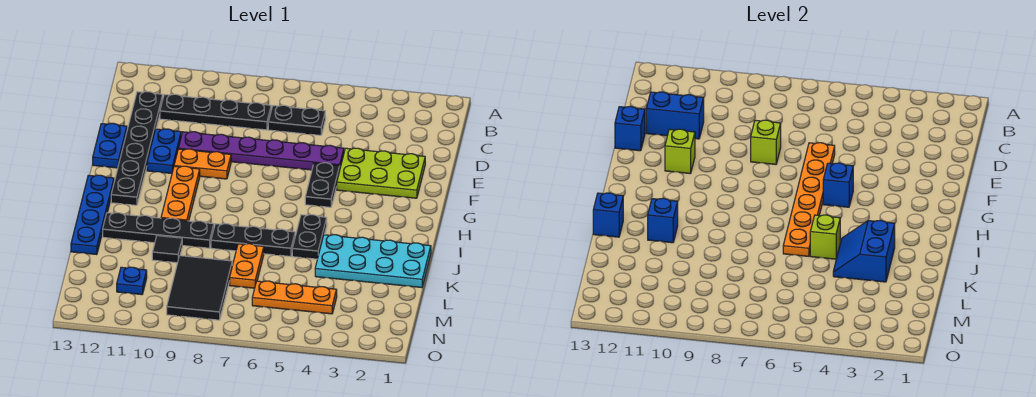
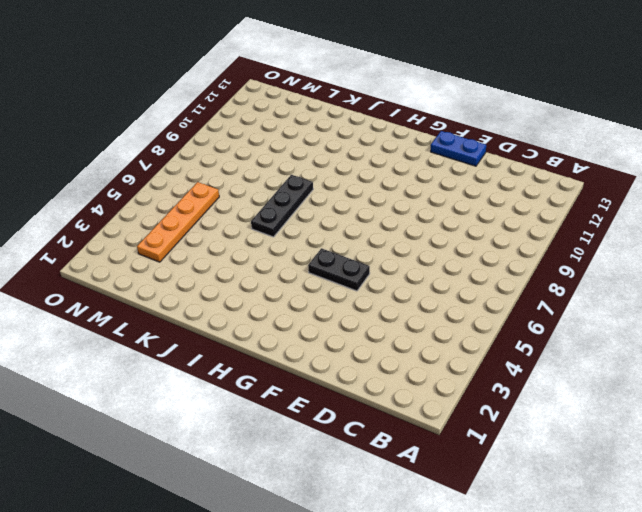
orange plate M3:M6 level 1 -> orange plate M4:M6 level 1
none -> black plate C6:C7 level 1
none -> black plate C8:C11 level 1
none -> black plate C12:H12 level 1
none -> lime plate E2:F4 level 1

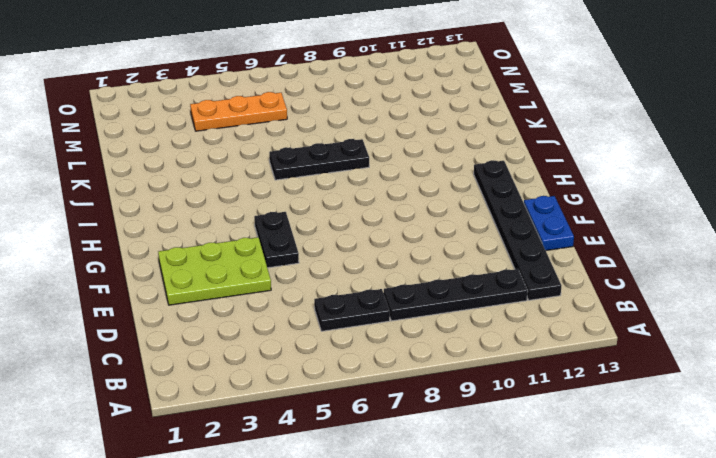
none -> purple plate E5:E10 level 1
none -> blue plate E11:F11 level 1
none -> orange plate F9:F10 level 1
none -> orange plate G10:I10 level 1

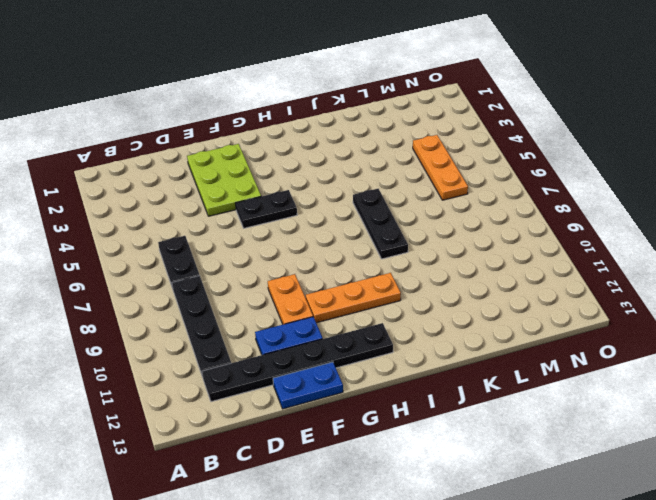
none -> purple plate E5:E10 level 1
none -> blue plate H13:K13 level 1
none -> black plate I5:J5 level 1
none -> cyan plate J1:K4 level 1

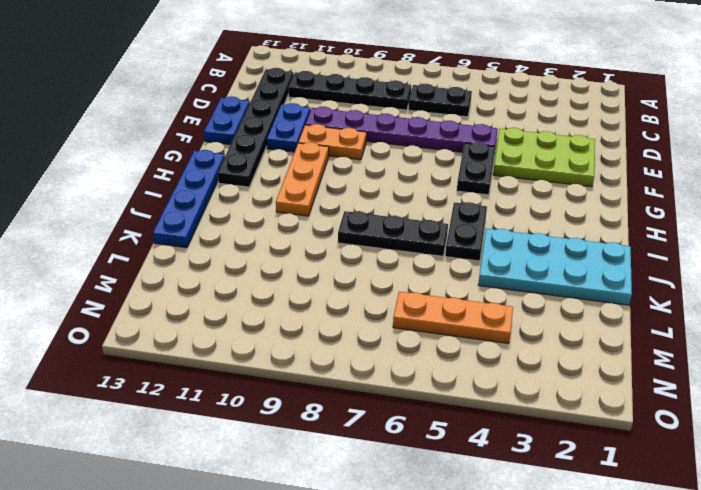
none -> black plate J9:J12 level 1
none -> orange plate K7:L7 level 1
none -> black tile K10 level 1
none -> black tile L8:N9 level 1

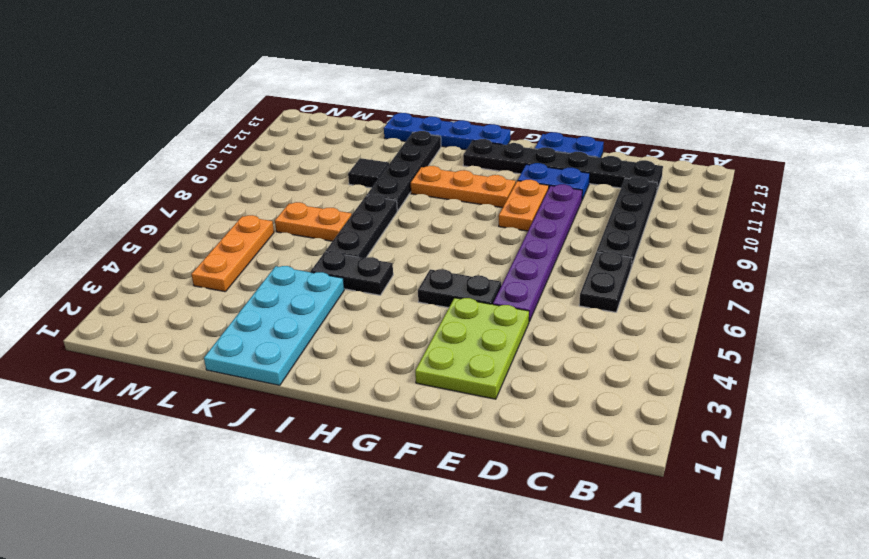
none -> black tile L8:N9 level 1
none -> blue plate M11 level 1
none -> blue brick D11:D12 level 2
none -> orange plate E6:J6 level 2

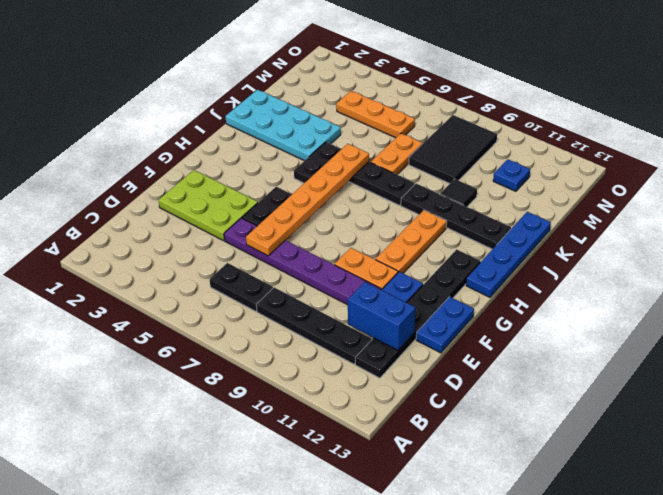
none -> lime brick E8 level 2
none -> blue brick E13 level 2
none -> lime brick F11 level 2
none -> blue brick G5 level 2

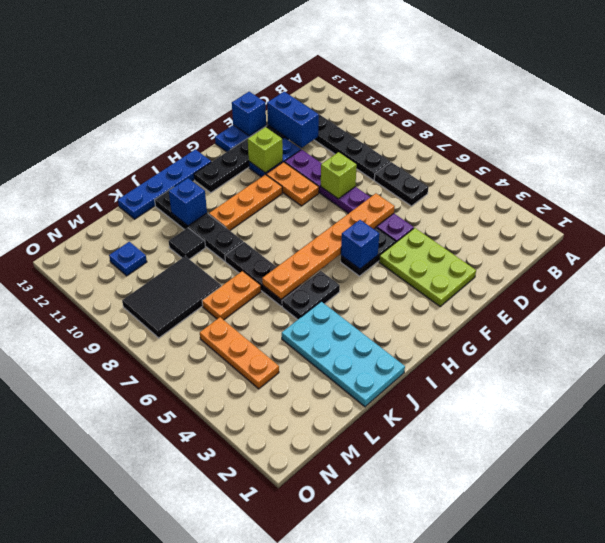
none -> blue slope J3:K4 level 2 top 3
none -> lime brick J5 level 2
none -> blue brick J13 level 2

